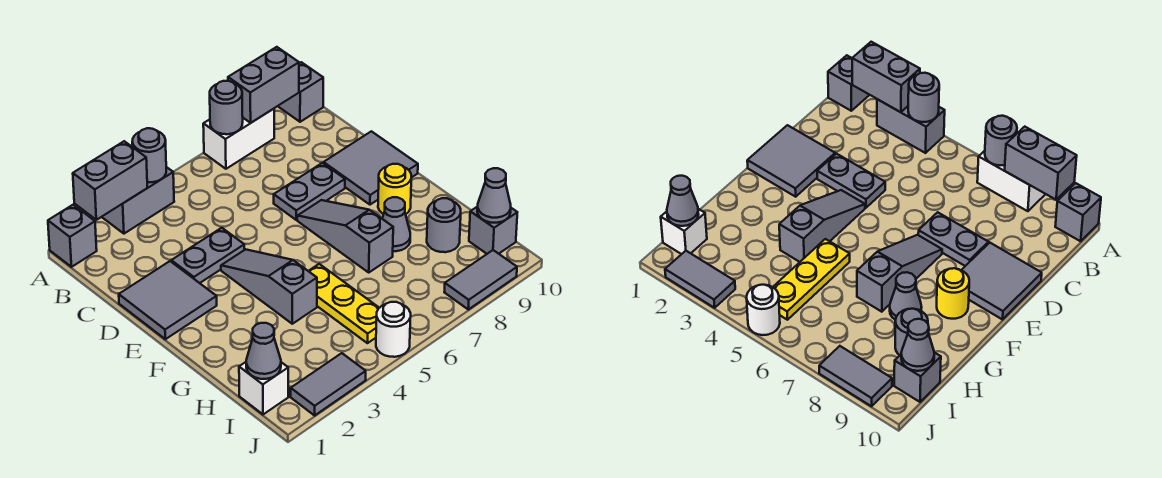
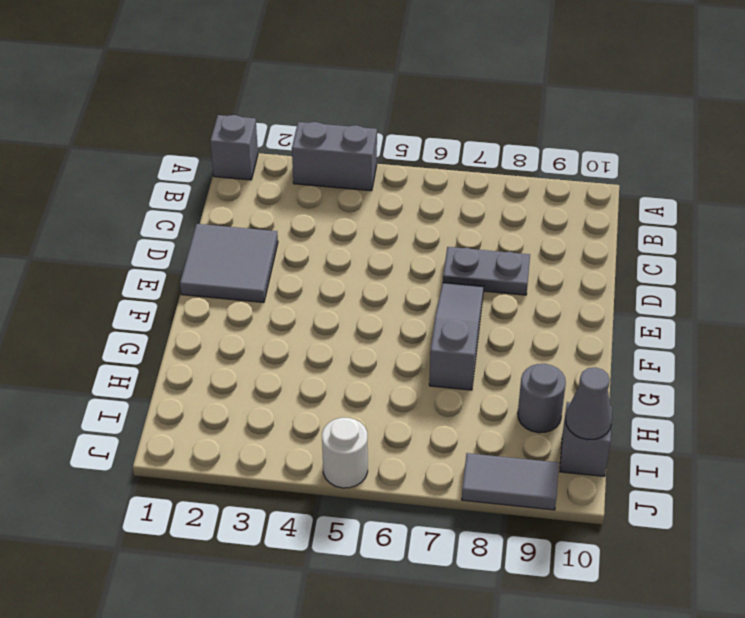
none -> white brick A7:A8 level 1
none -> grey brick A10 level 1
none -> grey plate D3:D4 level 1

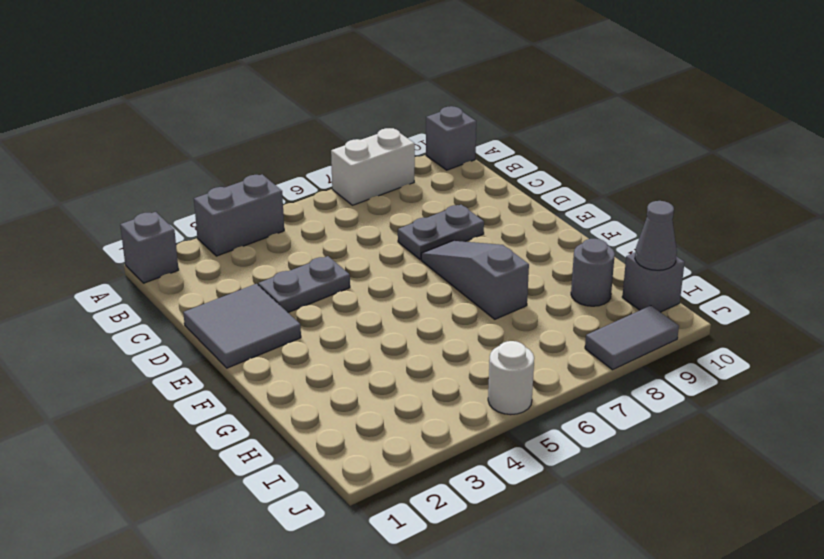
none -> grey tile D9:E10 level 1
none -> grey slope E4:G4 level 1 top G
none -> yellow round brick F9 level 1

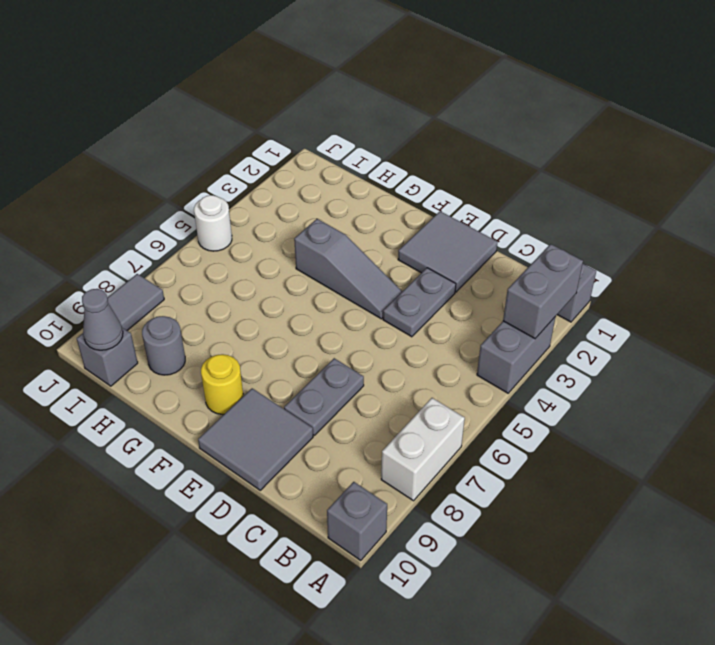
none -> grey slope E7:G7 level 1 top G
none -> yellow plate G5:I5 level 1
none -> grey cone G8 level 1

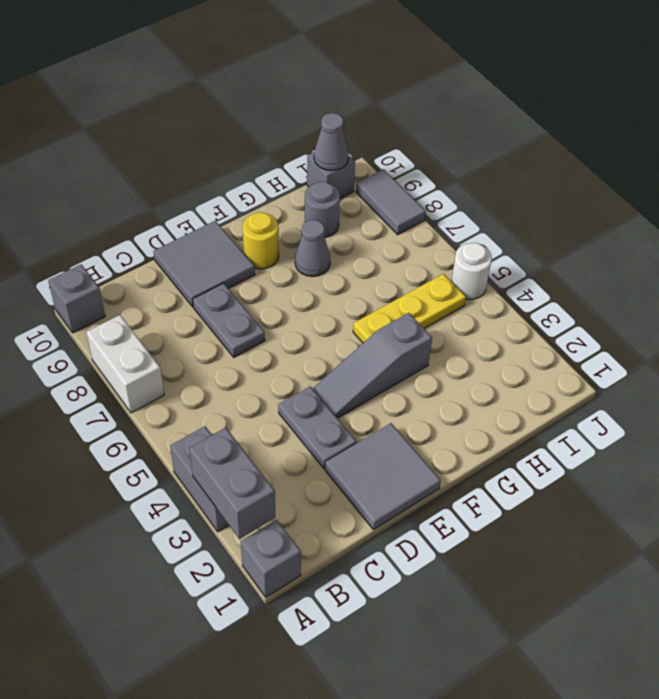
none -> grey slope E7:G7 level 1 top G
none -> white brick I1 level 1
none -> grey tile J2:J3 level 1

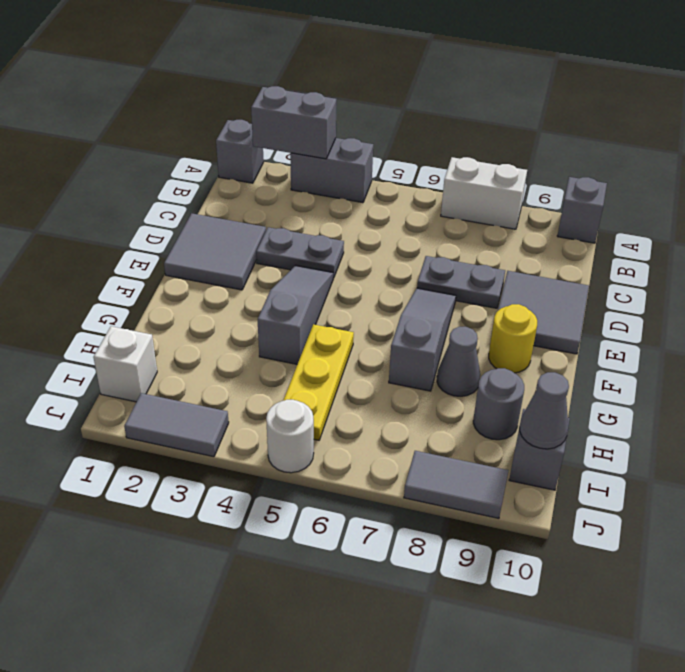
none -> grey round brick A4 level 2
none -> grey round brick A7 level 2
none -> grey brick A8:A9 level 2

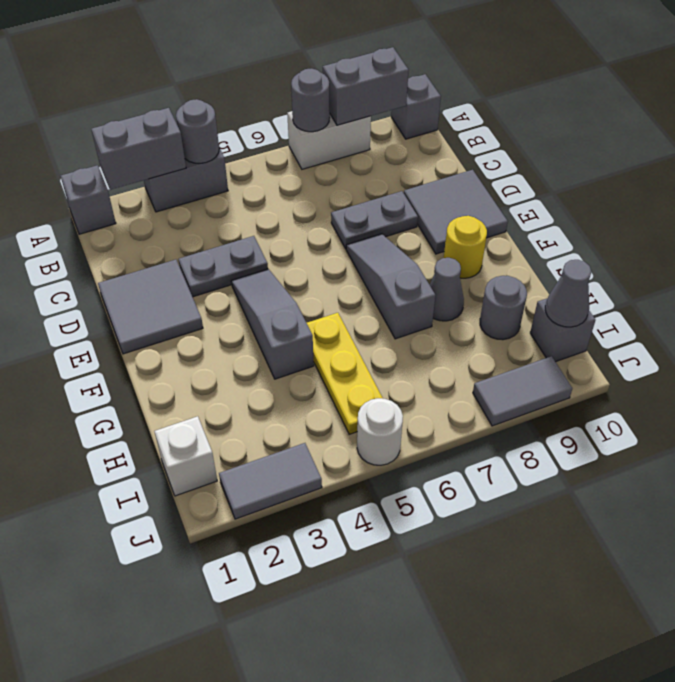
none -> grey cone I1 level 2

